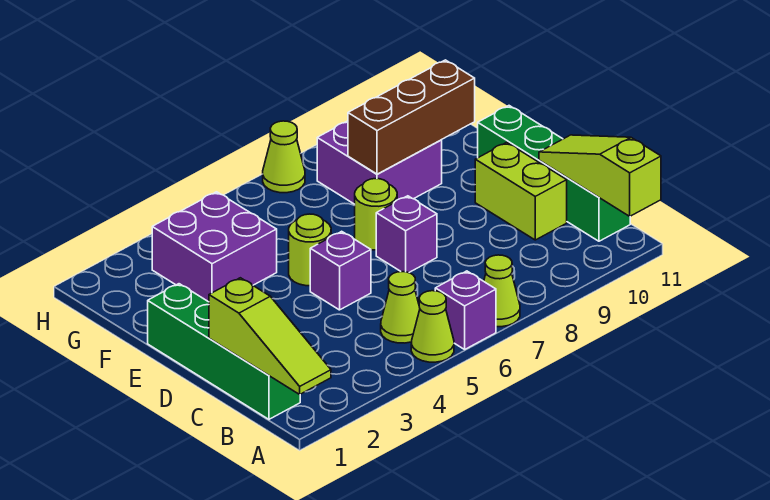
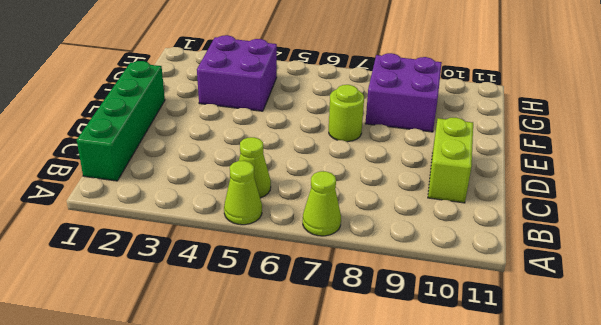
none -> purple brick A6 level 1
none -> green brick B11:E11 level 1
none -> purple brick D5 level 1

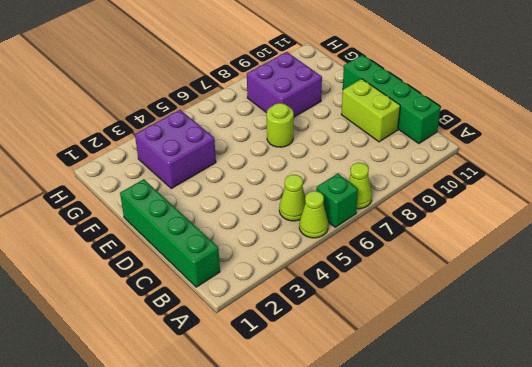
green brick A6 level 1 -> purple brick A6 level 1
none -> purple brick D5 level 1
none -> purple brick D7 level 1
none -> lime round brick E5 level 1

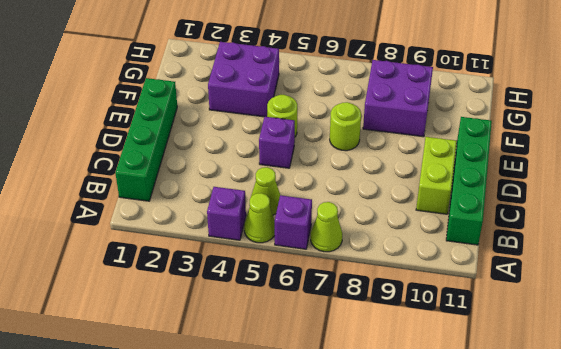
purple brick A4 level 1 -> purple brick D7 level 1
none -> lime cone H7 level 1
none -> lime slope A1:C1 level 2 top C
none -> lime slope A11:C11 level 2 top A

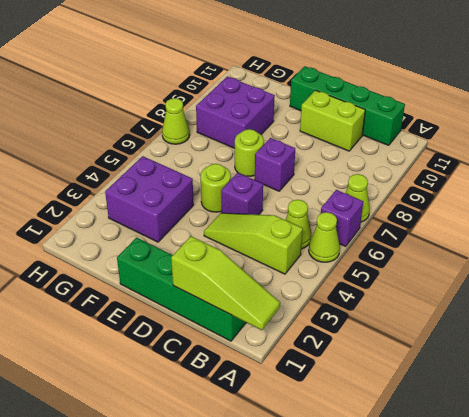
lime slope B4:D4 level 1 top B -> lime slope A11:C11 level 2 top A
none -> brown brick F8:F10 level 2

